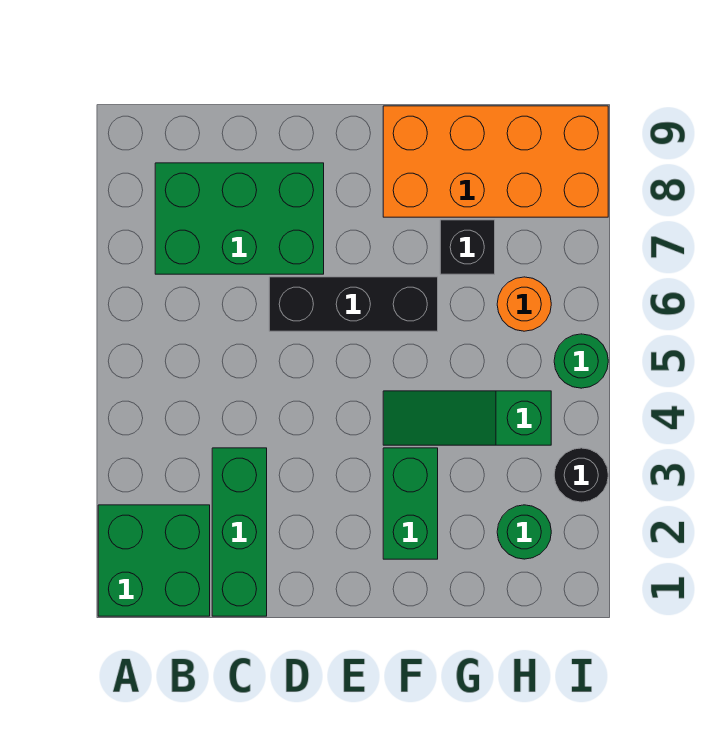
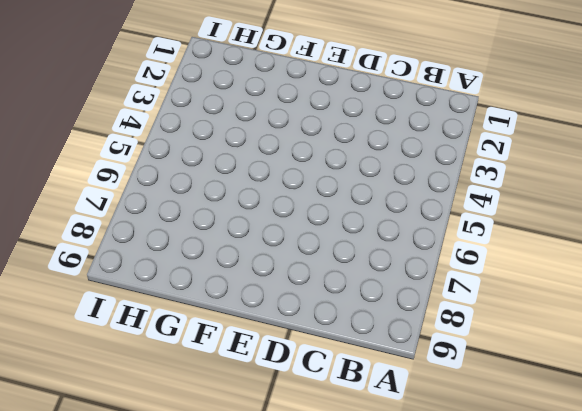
none -> green brick A1:B2 level 1
none -> green brick B7:D8 level 1
none -> green brick C1:C3 level 1

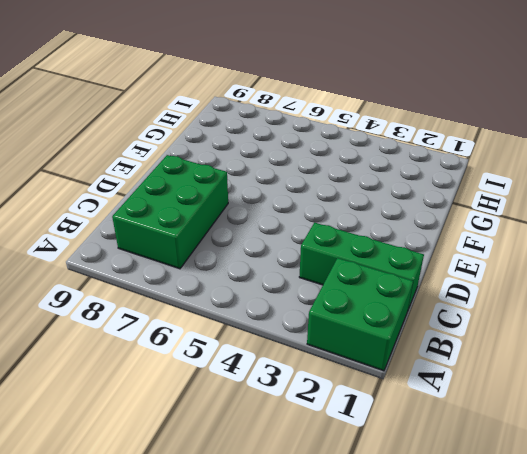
none -> black brick D6:F6 level 1
none -> green brick F2:F3 level 1
none -> green slope F4:H4 level 1 top H

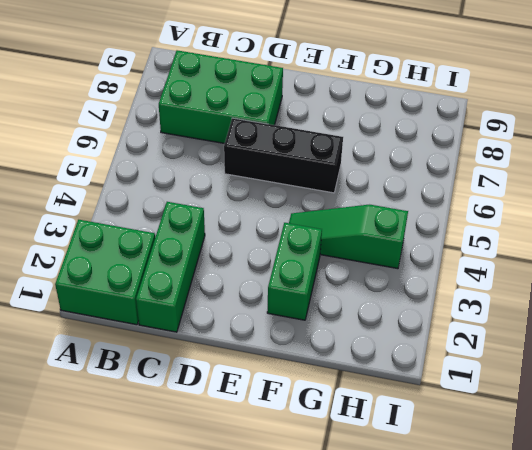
none -> orange brick F8:I9 level 1
none -> black brick G7 level 1
none -> green round brick H2 level 1

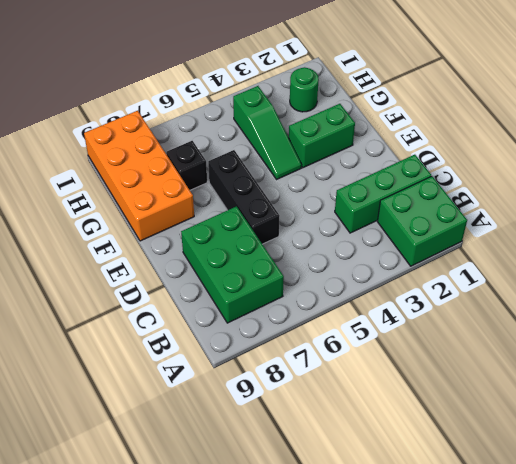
none -> orange round brick H6 level 1
none -> black round brick I3 level 1
none -> green round brick I5 level 1

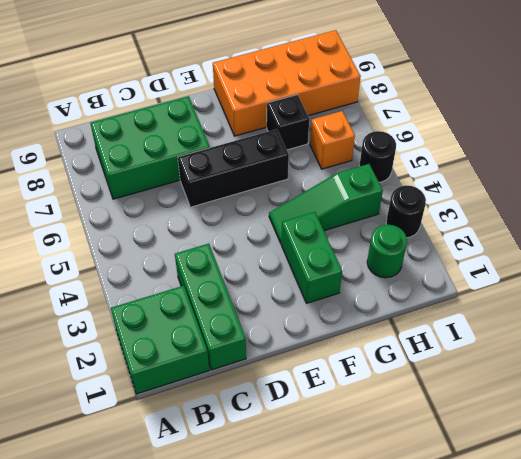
orange brick H6 level 1 -> orange round brick H6 level 1
black round brick I5 level 1 -> green round brick I5 level 1

